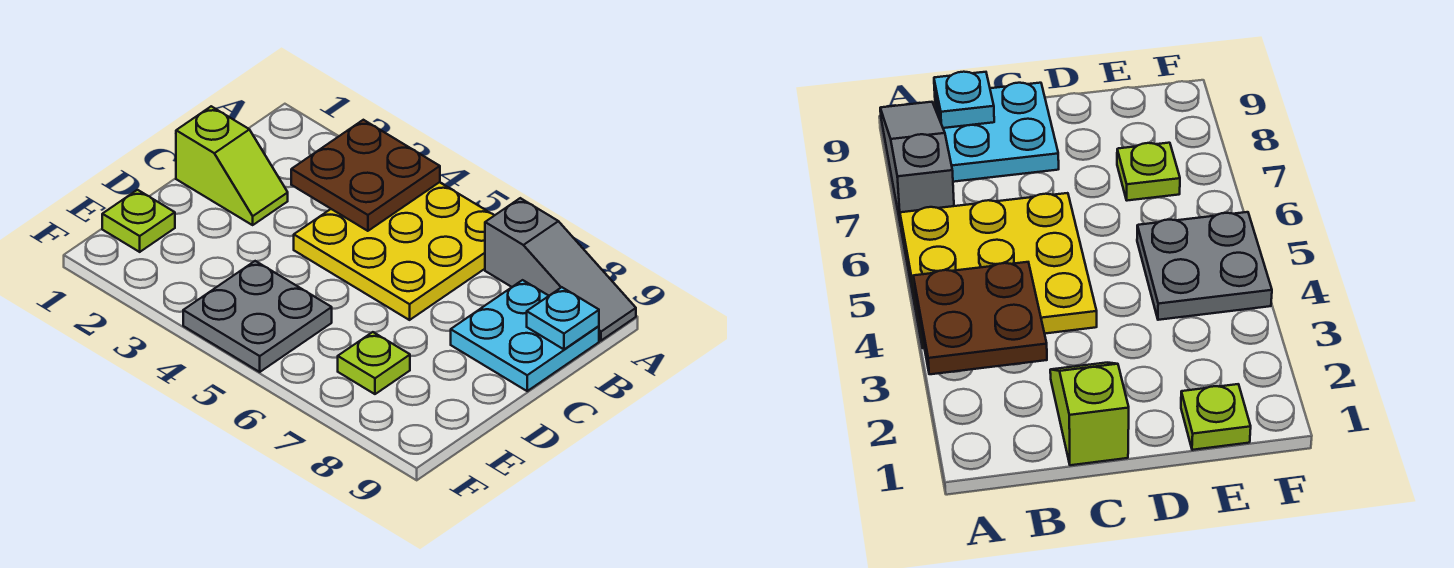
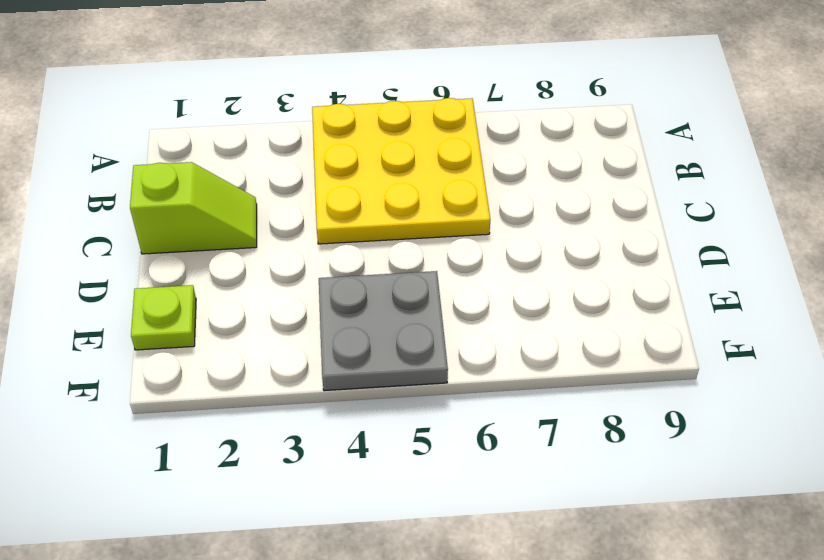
none -> grey slope A7:A9 level 1 top 7
none -> cyan plate B8:C9 level 1

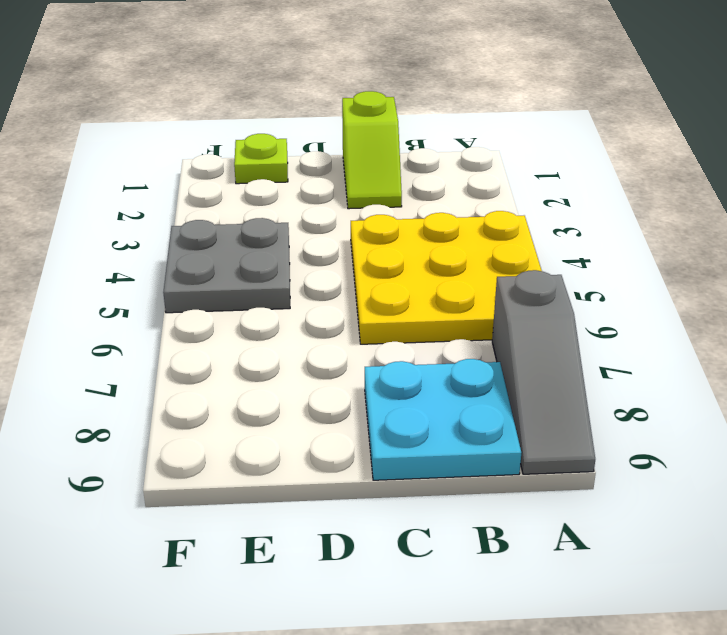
none -> lime plate E7 level 1
none -> brown plate A3:B4 level 2

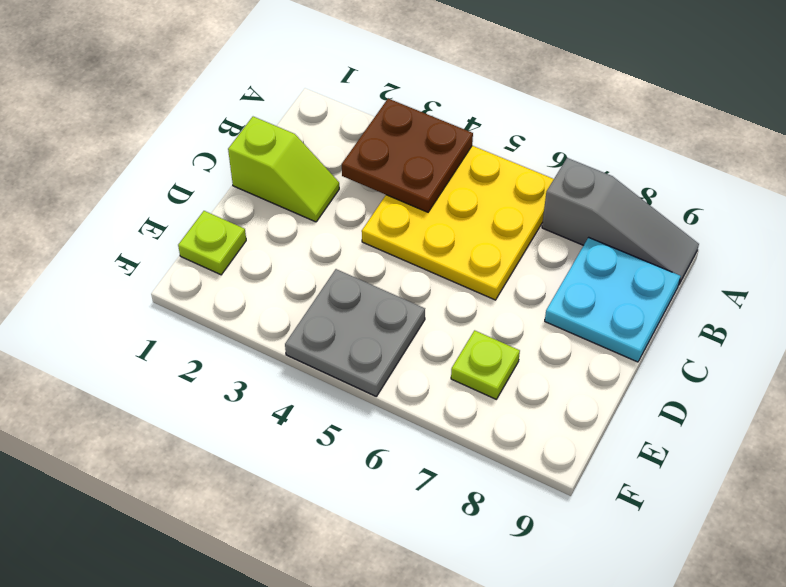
none -> cyan plate B9 level 2

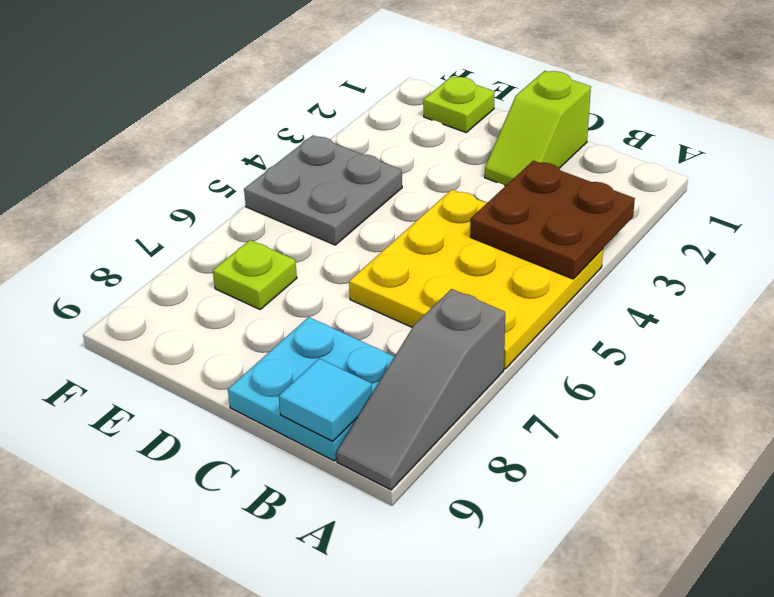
cyan tile B9 level 2 -> cyan plate B9 level 2

